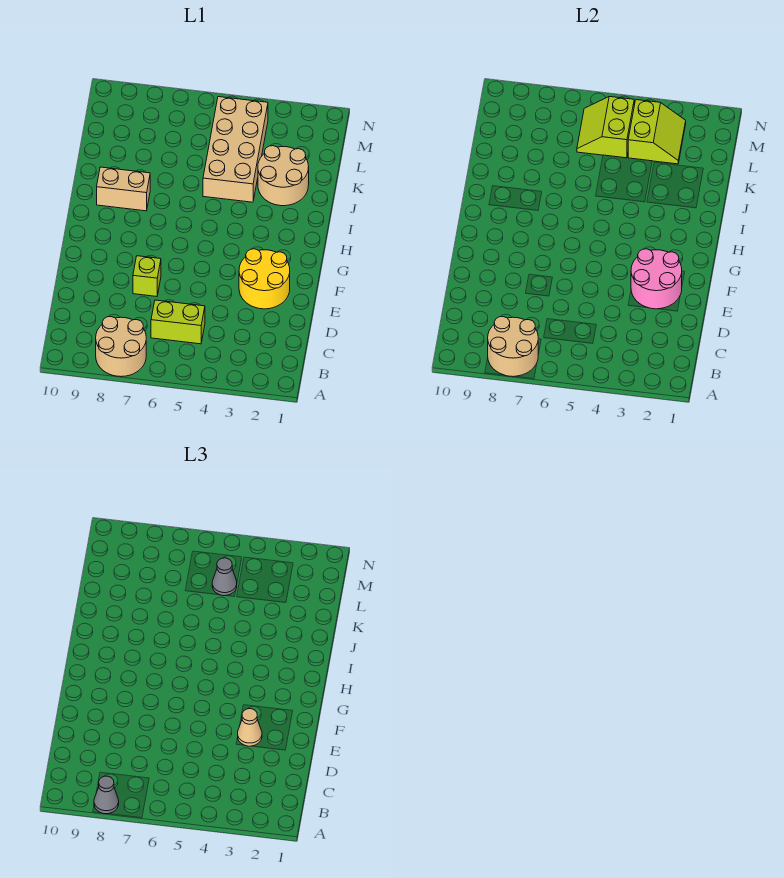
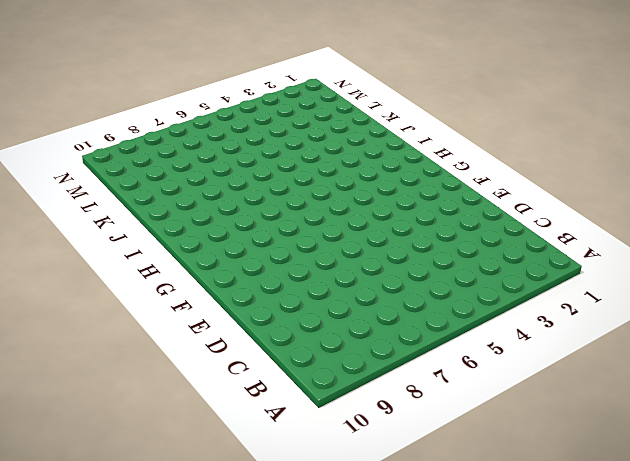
none -> tan round brick A7:B8 level 1
none -> lime brick C5:C6 level 1
none -> yellow round brick E2:F3 level 1

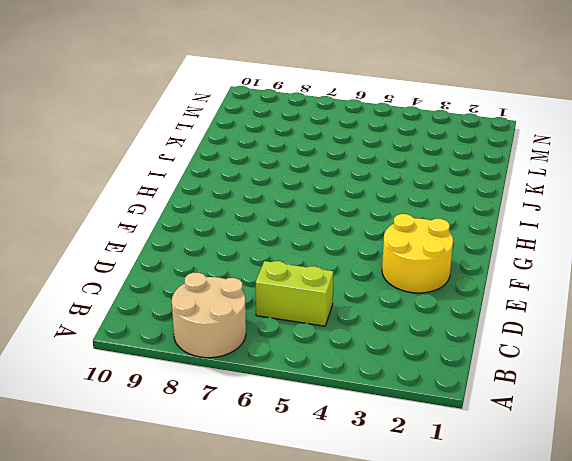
none -> lime brick E7 level 1
none -> tan brick I8:I9 level 1
none -> tan round brick J2:K3 level 1

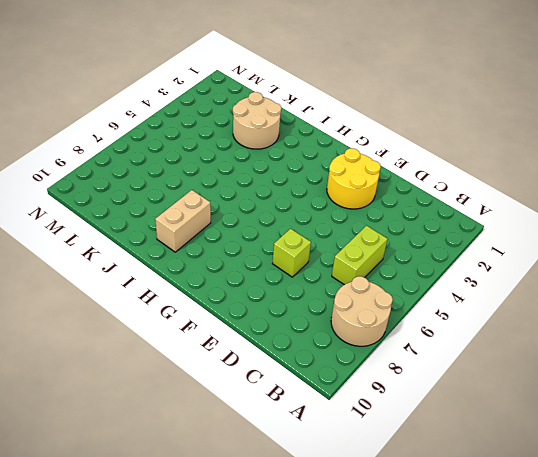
none -> tan brick J4:M5 level 1
none -> tan round brick A7:B8 level 2
none -> pink round brick E2:F3 level 2

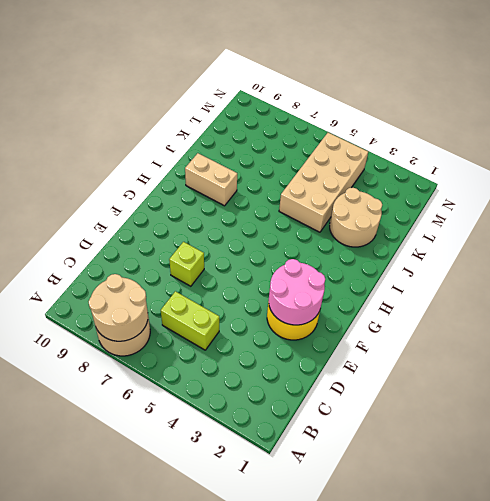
none -> lime slope L3:M4 level 2 top 4
none -> lime slope L5:M6 level 2 top 5
none -> grey cone A8 level 3

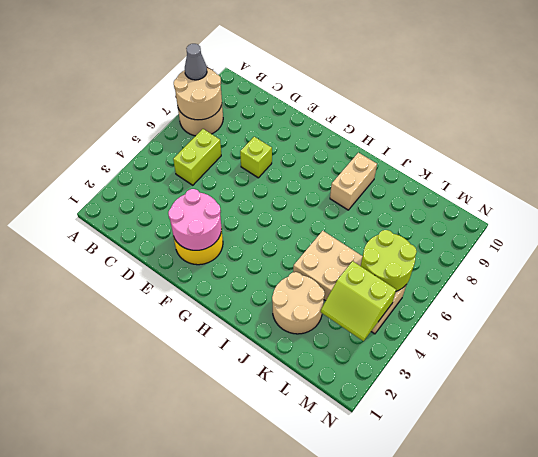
lime round brick L5:M6 level 2 -> lime slope L5:M6 level 2 top 5
none -> tan cone E3 level 3
none -> grey cone L5 level 3

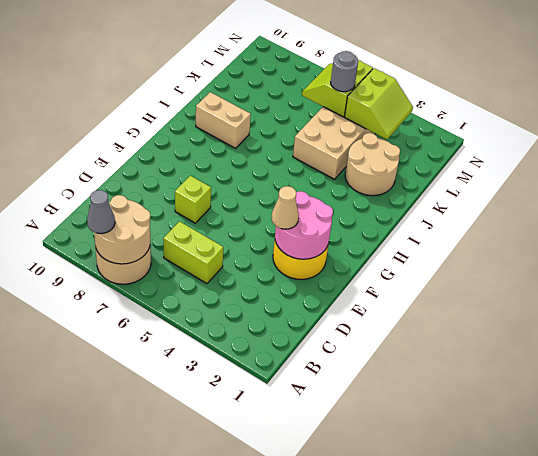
grey round brick L5 level 3 -> grey cone L5 level 3

